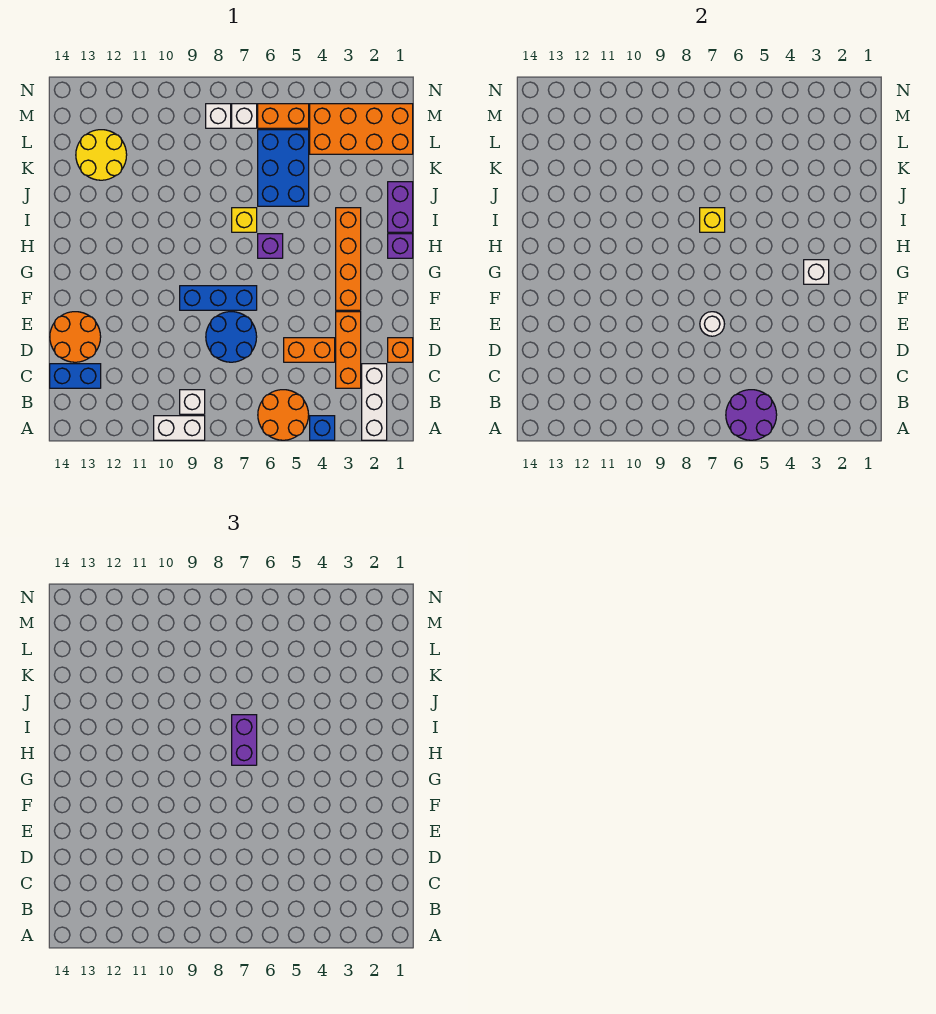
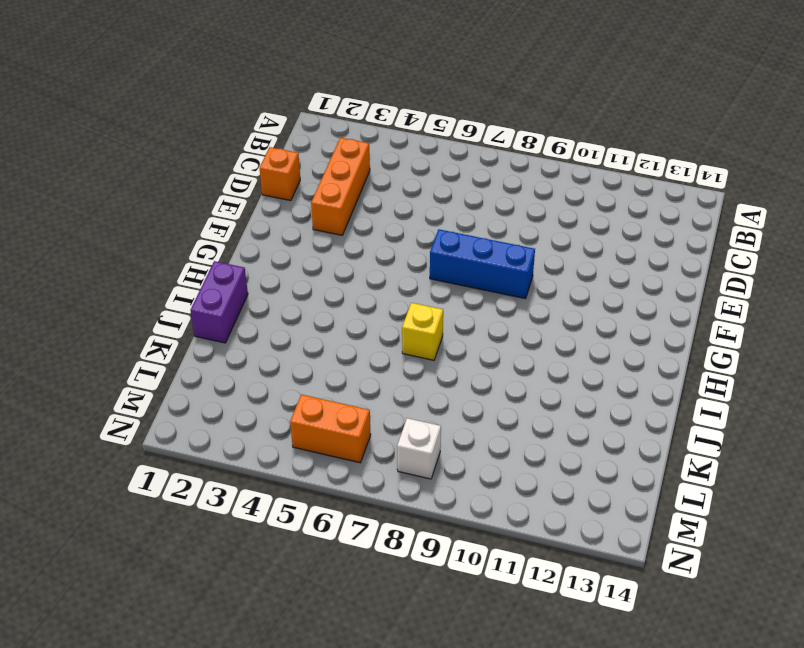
none -> white brick A2:C2 level 1
none -> blue brick A4 level 1
none -> orange round brick A5:B6 level 1

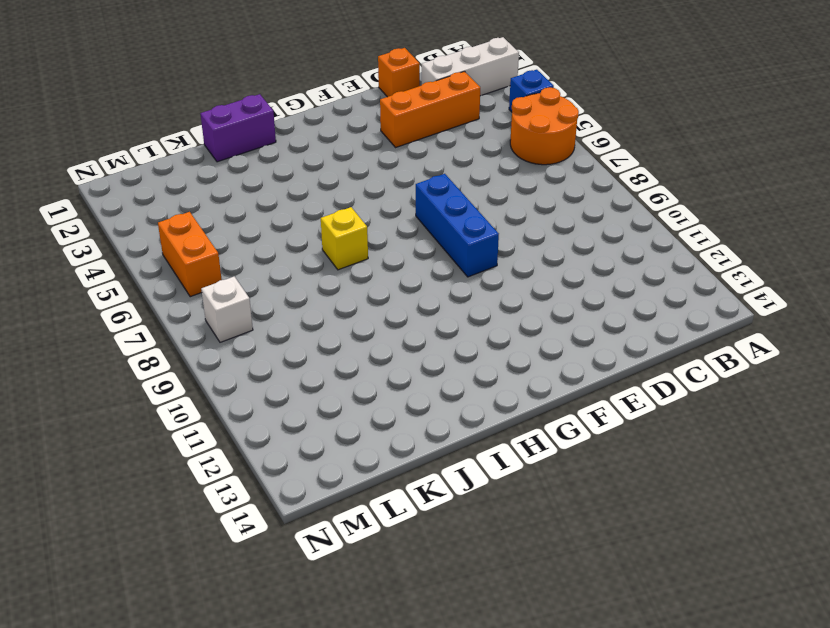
none -> white brick A9:A10 level 1
none -> white brick B9 level 1
none -> blue brick C13:C14 level 1

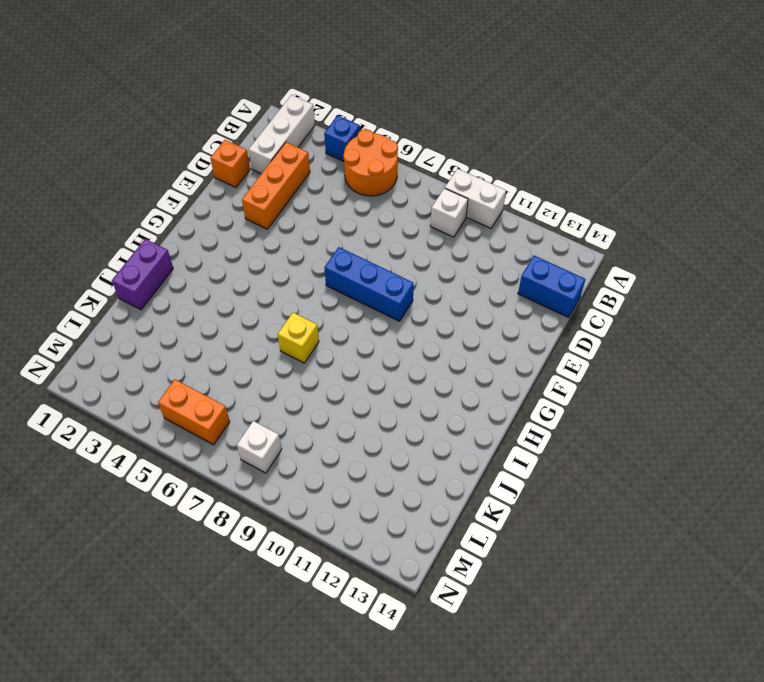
none -> orange brick D4:D5 level 1
none -> blue round brick D7:E8 level 1
none -> orange round brick D13:E14 level 1

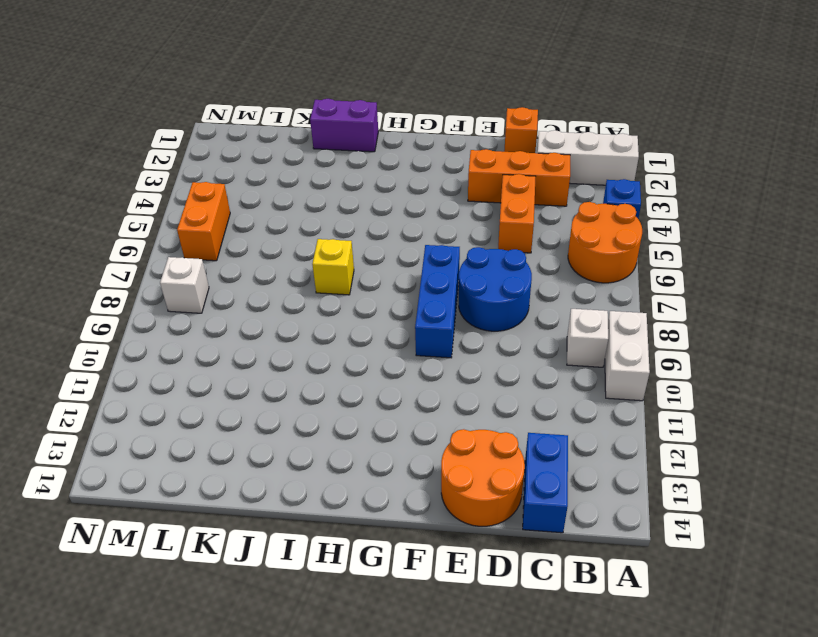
none -> orange brick F3:I3 level 1
none -> purple brick H1 level 1
none -> purple brick H6 level 1

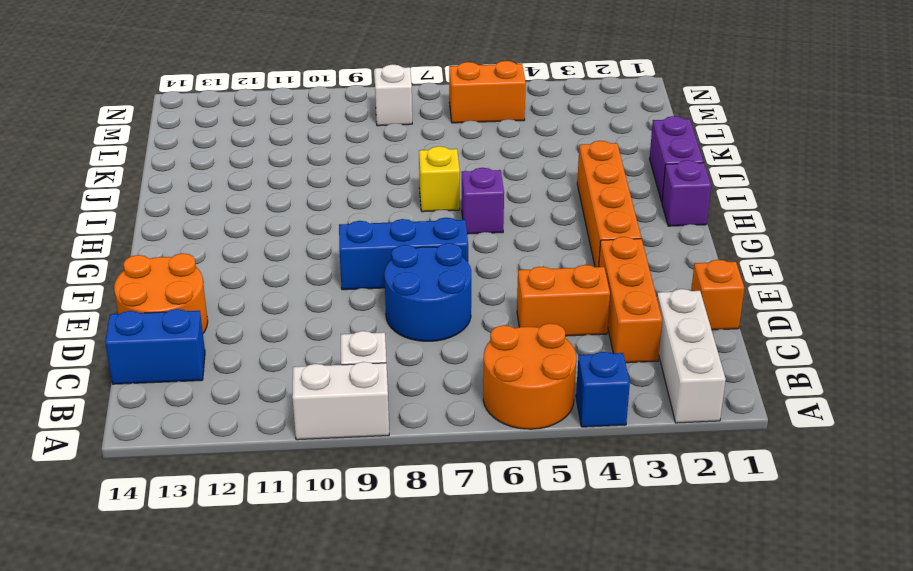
none -> blue brick J5:L6 level 1
none -> yellow round brick K12:L13 level 1
none -> orange brick L1:M4 level 1

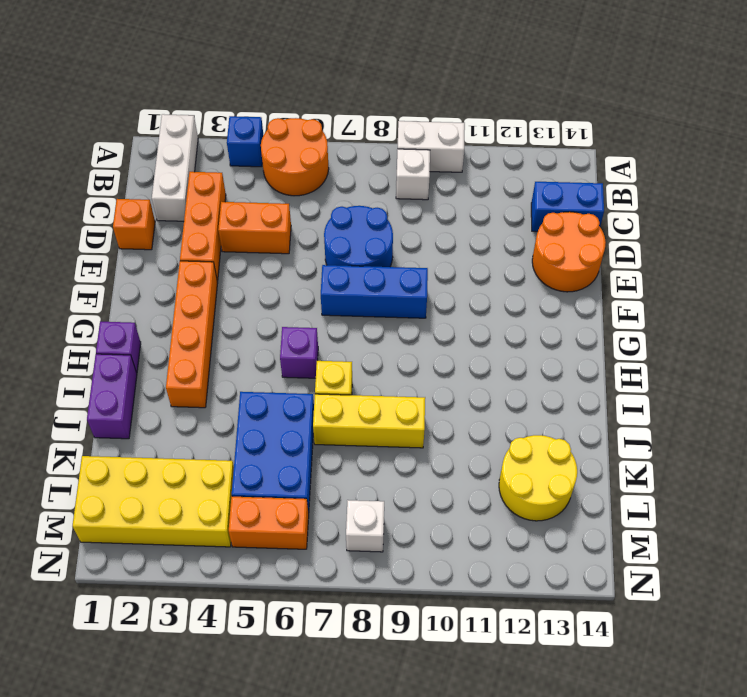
yellow brick J7:J9 level 1 -> none
yellow brick L1:M4 level 1 -> orange brick L1:M4 level 1
none -> white brick M7 level 1
none -> purple round brick A5:B6 level 2
none -> white round brick E7 level 2

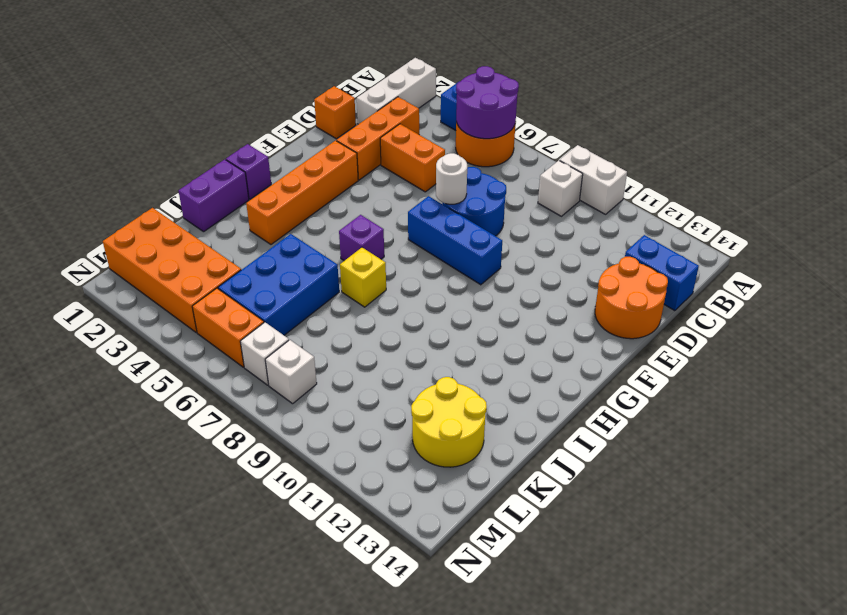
none -> white brick G3 level 2
none -> yellow brick I7 level 2
none -> purple brick H7:I7 level 3

